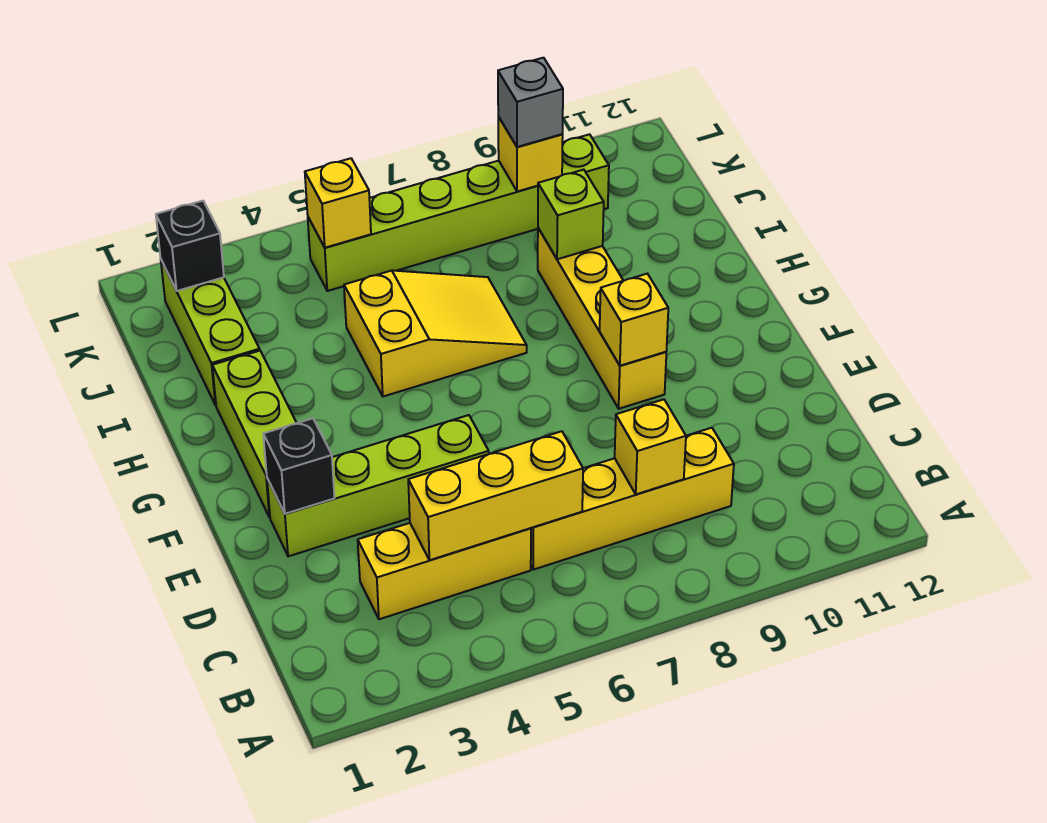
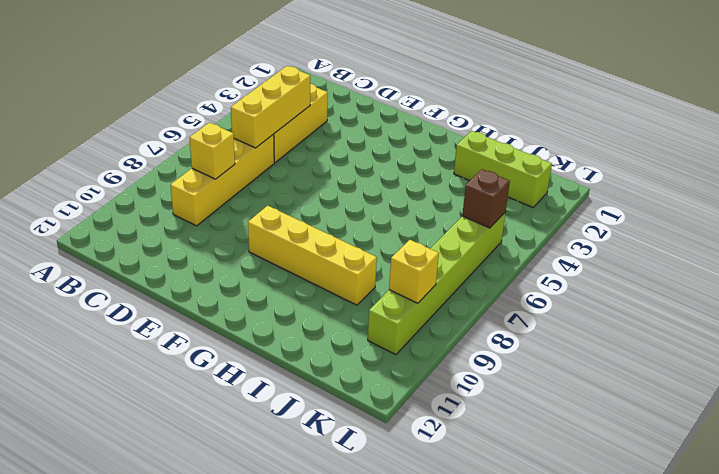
brown brick K5 level 2 -> yellow brick K5 level 2
none -> lime brick E2:E5 level 1
none -> lime brick F2:H2 level 1
none -> yellow slope H5:I7 level 1 top 5

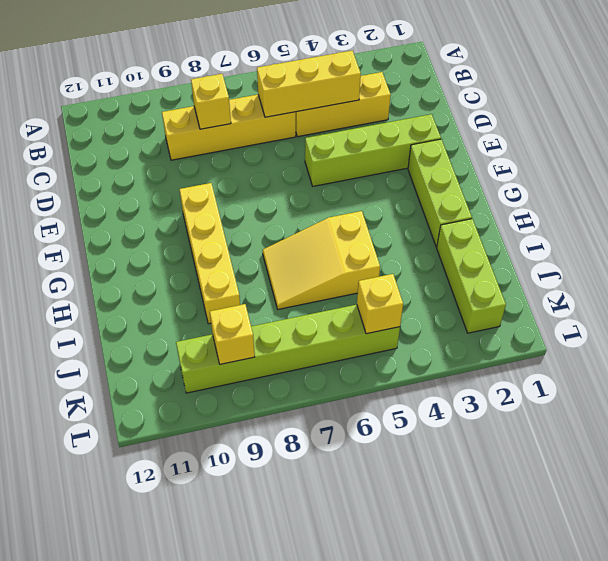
none -> black brick E2 level 2
none -> yellow brick F9 level 2
none -> lime brick I9 level 2

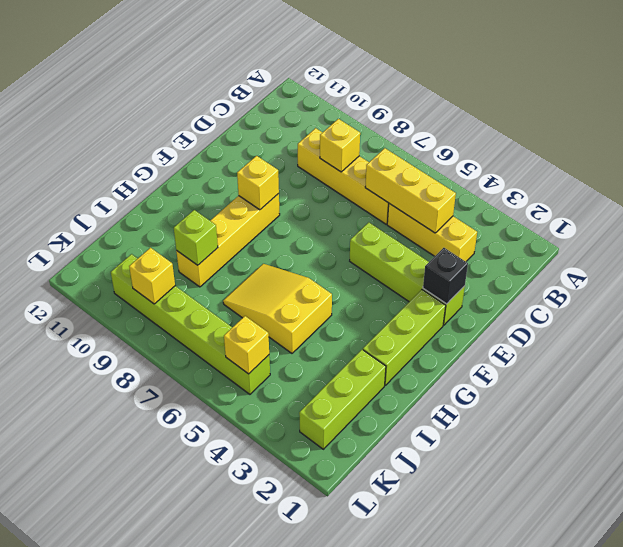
none -> black brick K2 level 2
none -> grey brick K9 level 3

